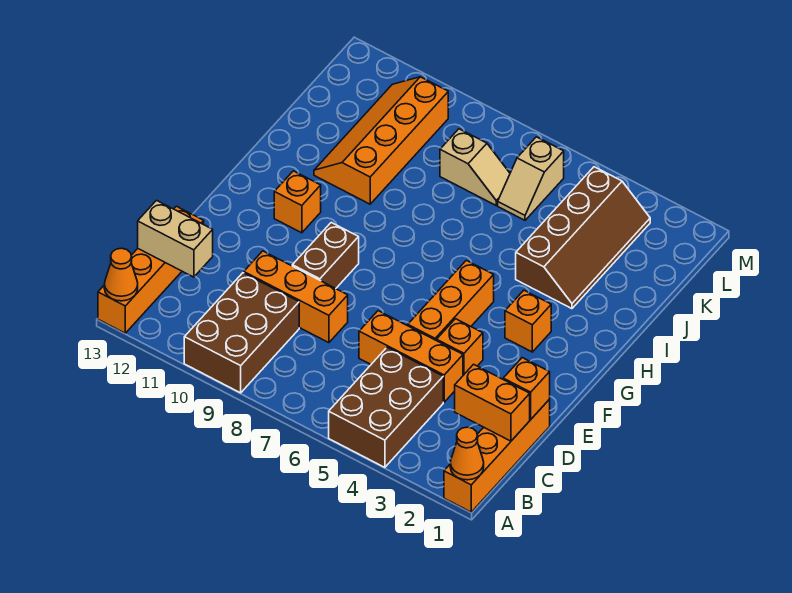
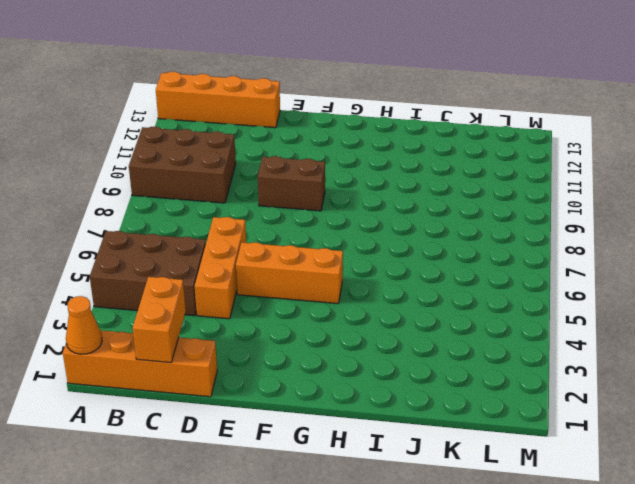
none -> orange brick D8:D10 level 1
none -> orange brick E4 level 1
none -> orange brick G3 level 1

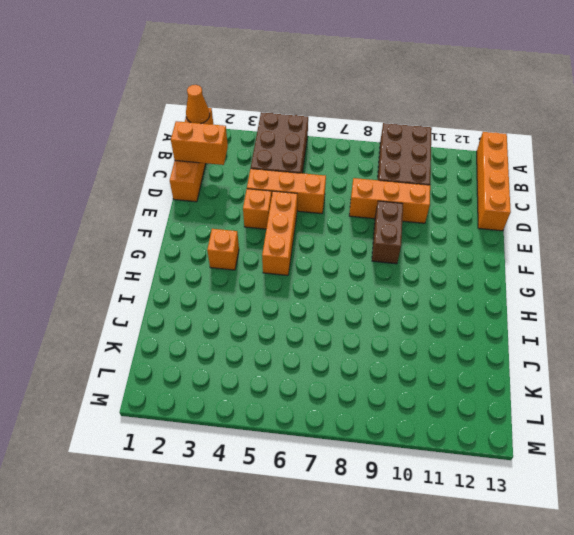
none -> orange brick G11 level 1
none -> brown slope I3:L4 level 1 top 4
none -> orange slope I10:L11 level 1 top 10

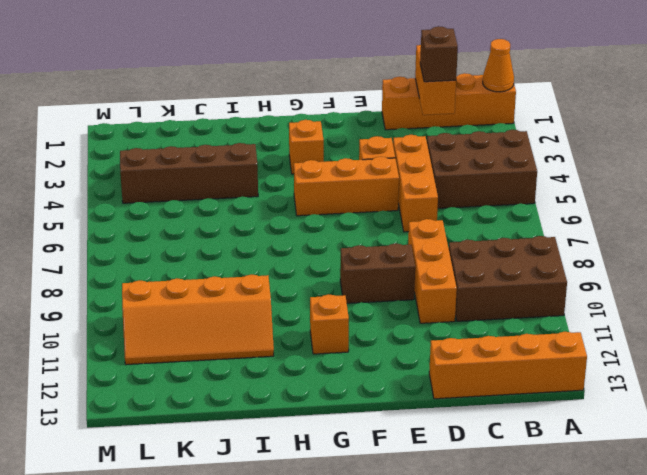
brown brick C2 level 3 -> none
none -> tan slope K6:L6 level 1 top L
none -> tan slope K7:K8 level 1 top 8
none -> orange cone A13 level 2

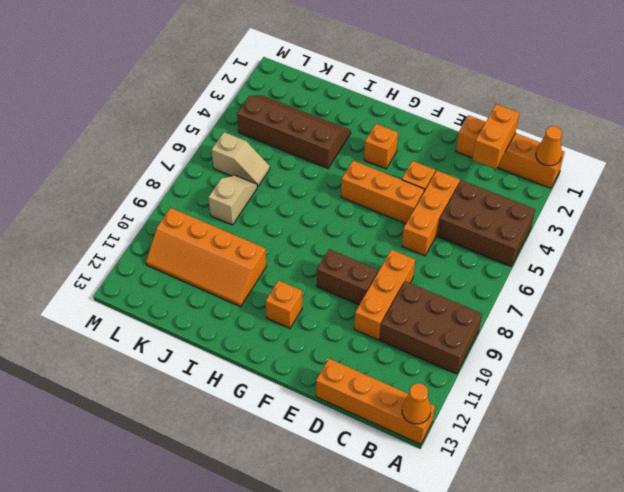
none -> tan brick C12:C13 level 2
none -> orange brick D1 level 2

